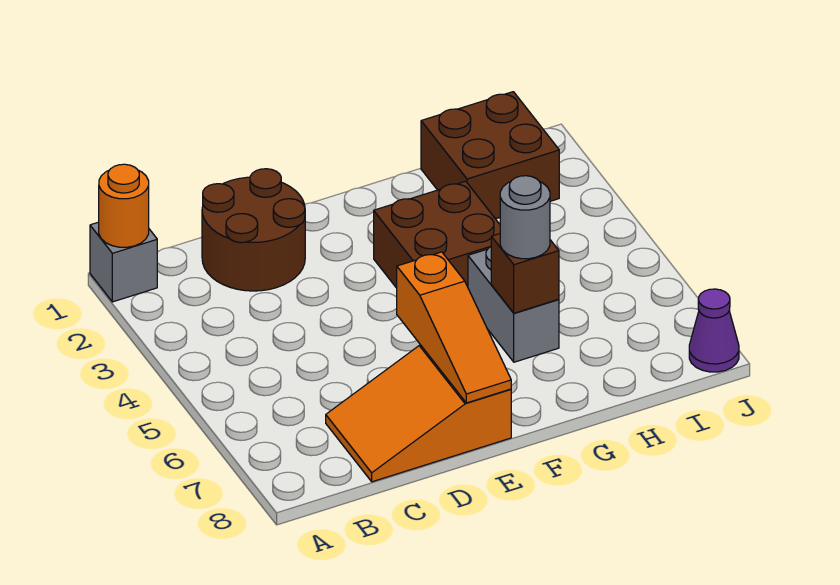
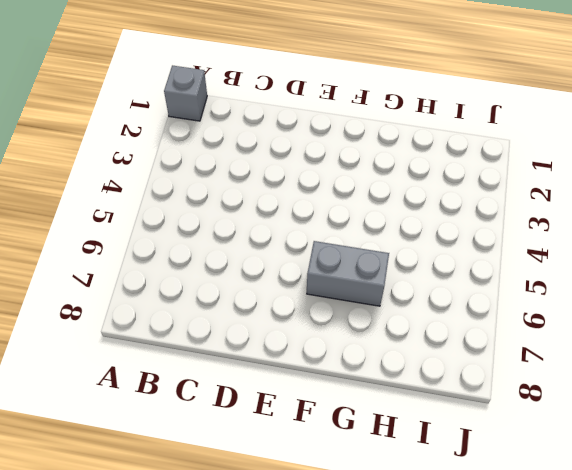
grey brick F6:G6 level 1 -> grey brick G5:G6 level 1
none -> brown round brick C1:D2 level 1
none -> orange slope C7:E8 level 1 top E

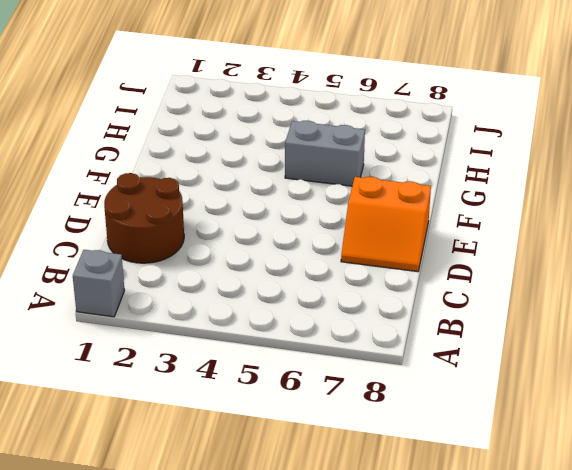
orange slope D7:E8 level 1 top E -> orange slope C7:E8 level 1 top E
none -> brown brick F3:G4 level 1
none -> brown brick H1:I2 level 1

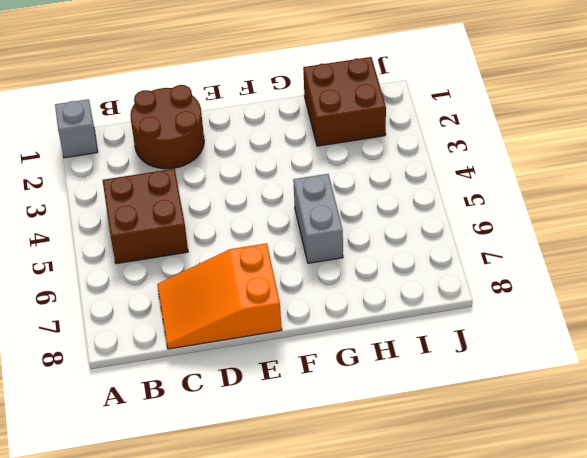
brown brick B4:C5 level 1 -> brown brick F3:G4 level 1
none -> purple cone J8 level 1
none -> orange round brick A1 level 2

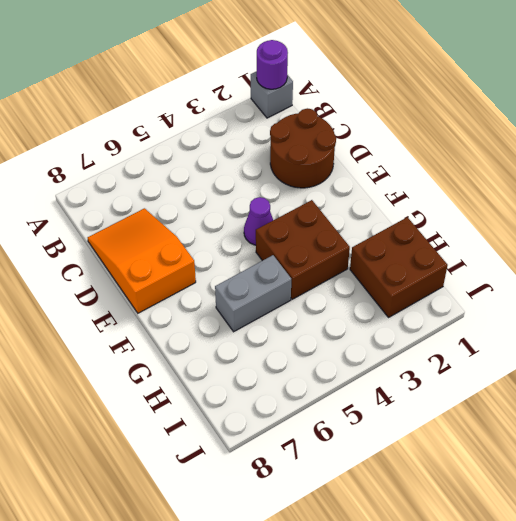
purple round brick A1 level 2 -> orange round brick A1 level 2
purple cone E4 level 1 -> purple cone J8 level 1
none -> orange slope E6:E8 level 2 top 6
none -> brown brick G6 level 2

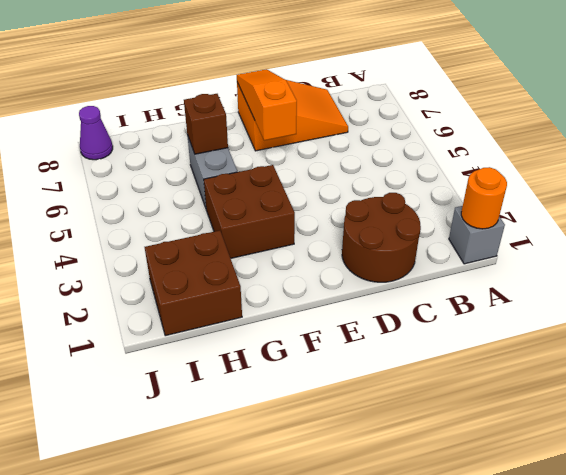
none -> grey round brick G6 level 3

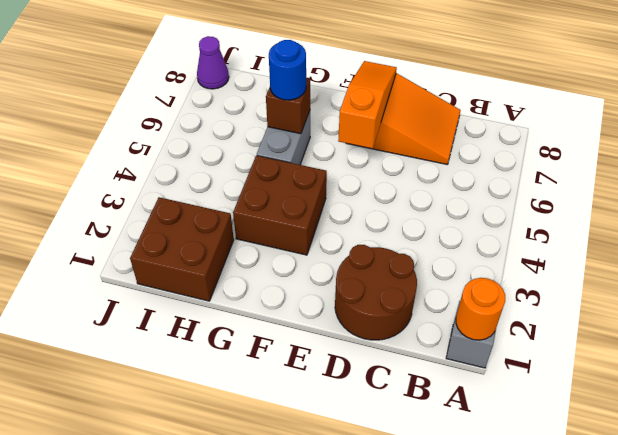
blue round brick G6 level 3 -> grey round brick G6 level 3

